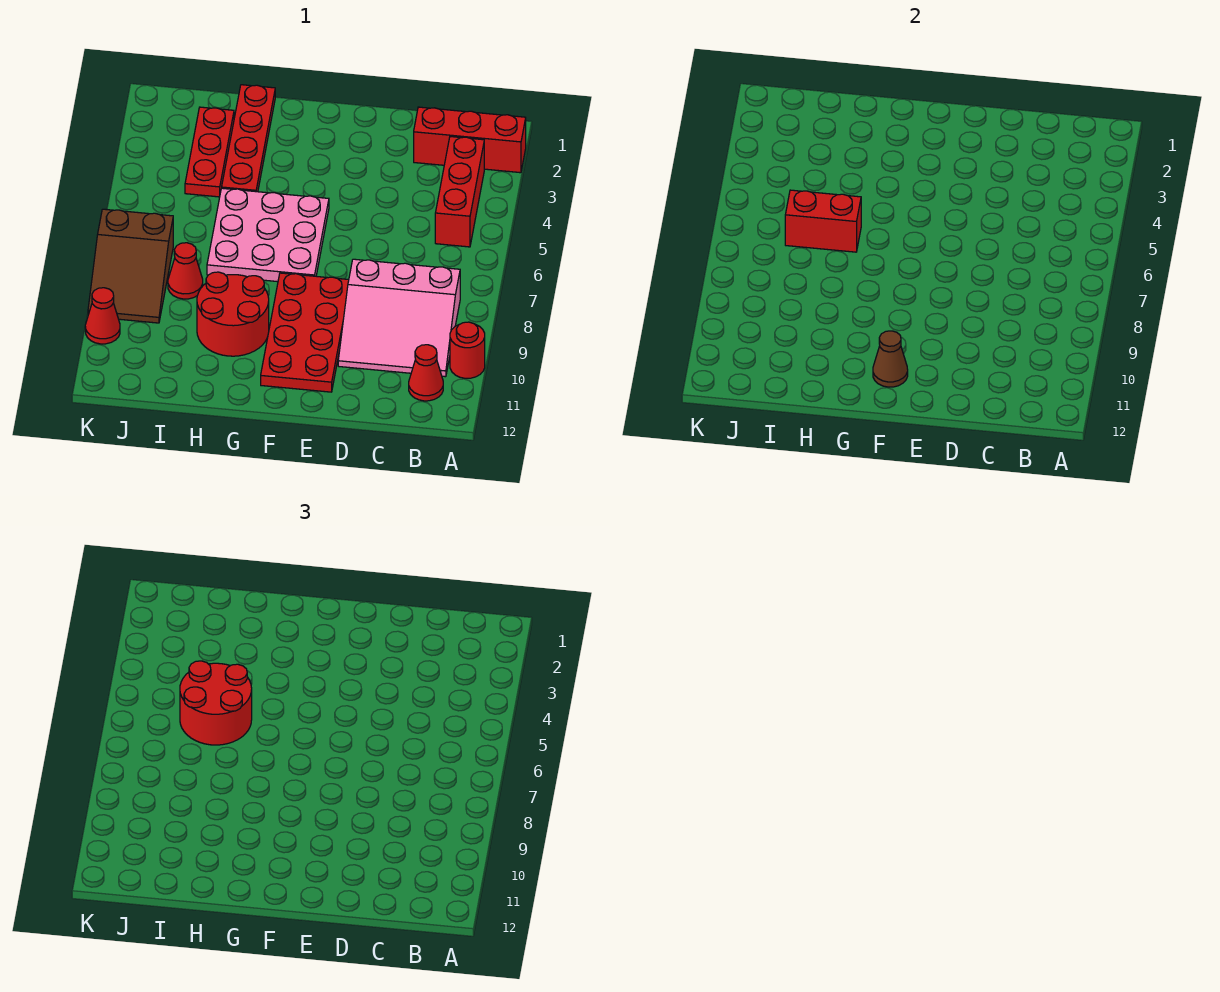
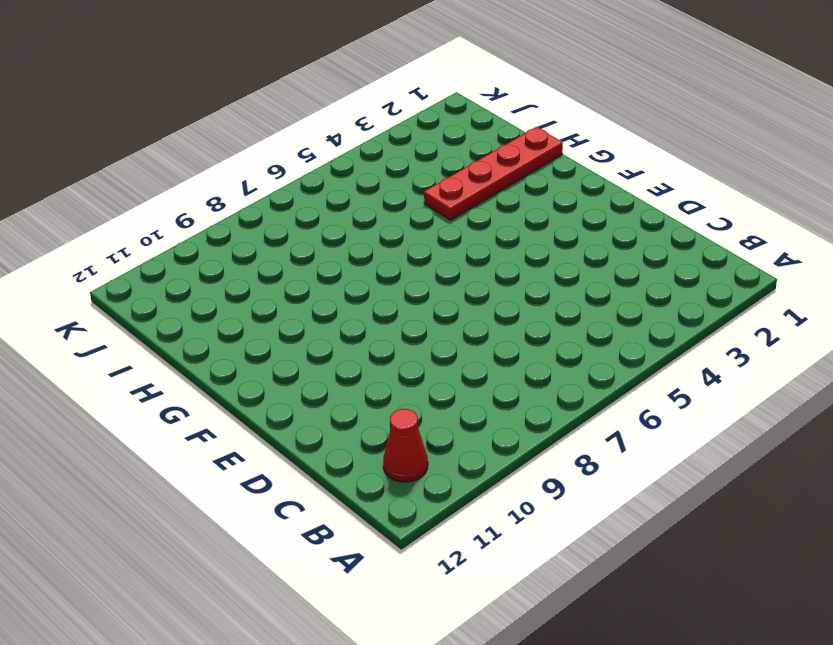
none -> red brick A2:C2 level 1
none -> red round brick A10 level 1
none -> red brick B3:B5 level 1

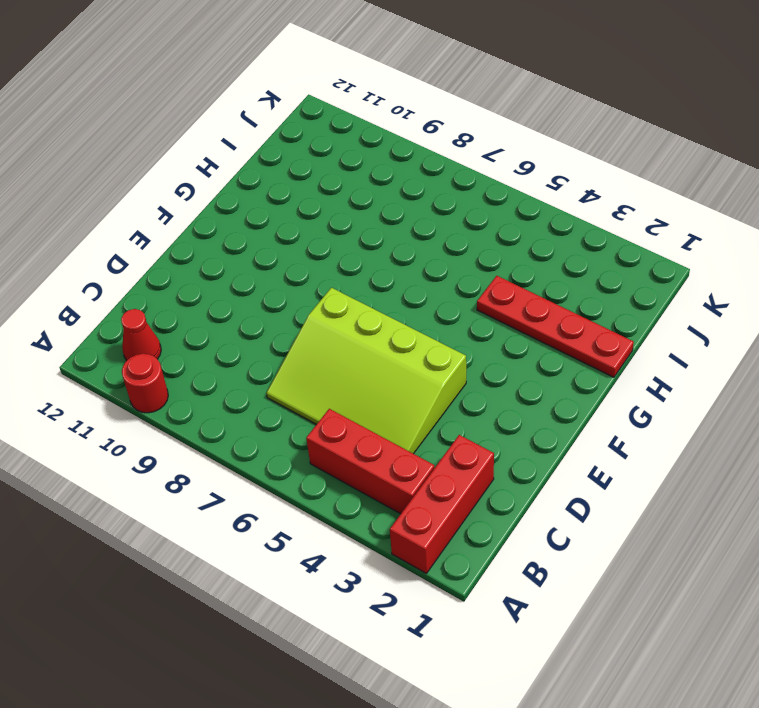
lime slope C4:E7 level 1 top E -> none
none -> pink slope B8:D10 level 1 top 8
none -> red plate E8:F11 level 1
none -> pink plate F5:H7 level 1

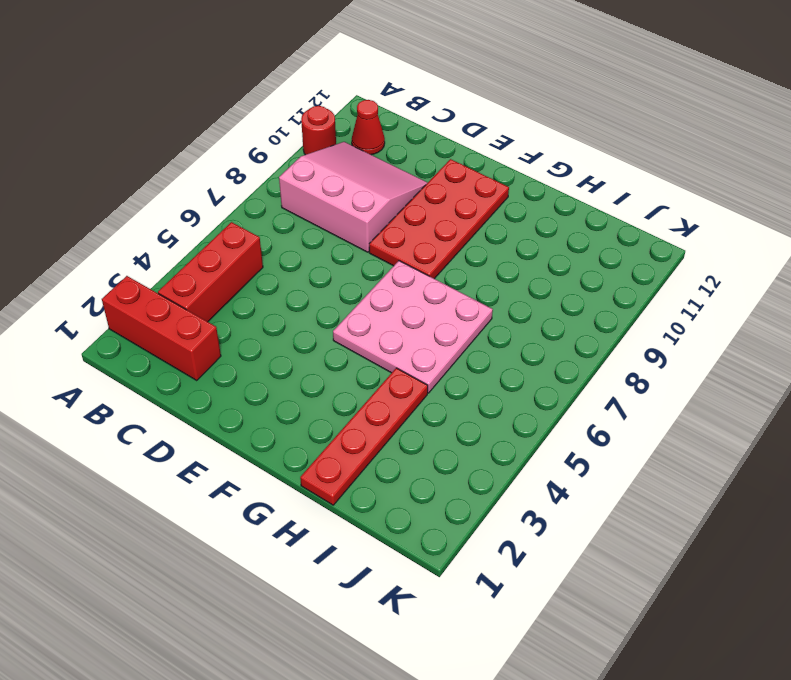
none -> red round brick G9:H10 level 1
none -> red plate I2:I4 level 1
none -> red cone I8 level 1

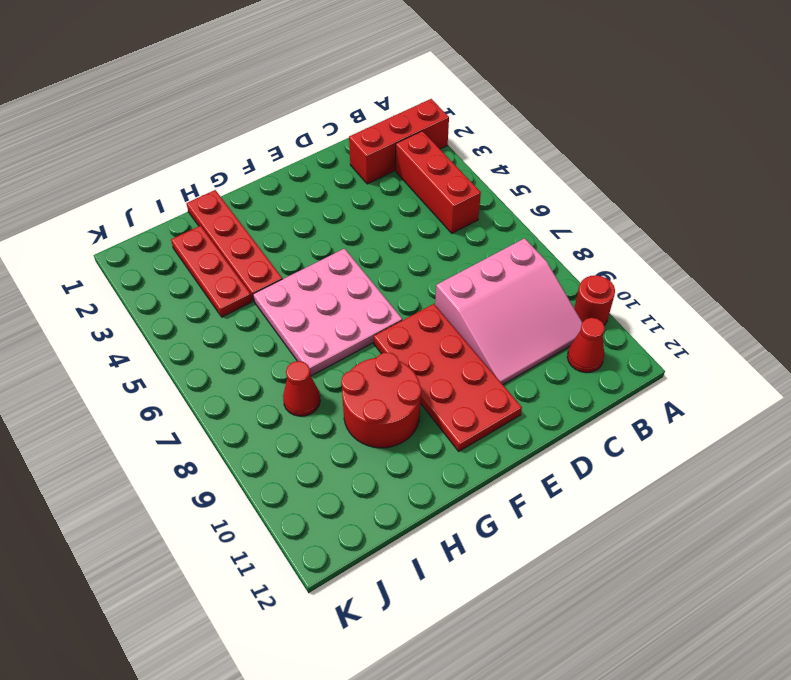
none -> brown slope J7:K9 level 1 top 7
none -> red cone K10 level 1
none -> brown cone F11 level 2

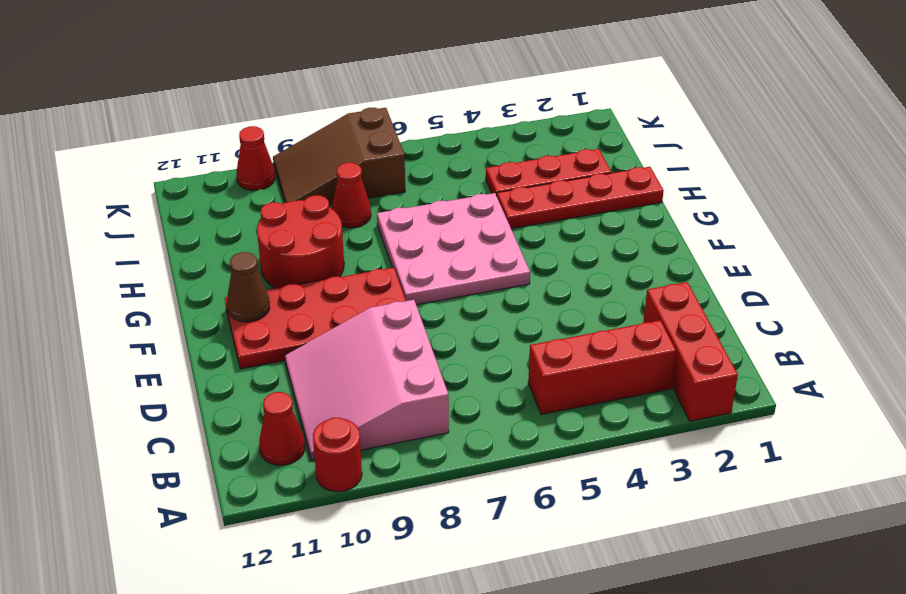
none -> red brick H6:I6 level 2
none -> red round brick H5:I6 level 3

